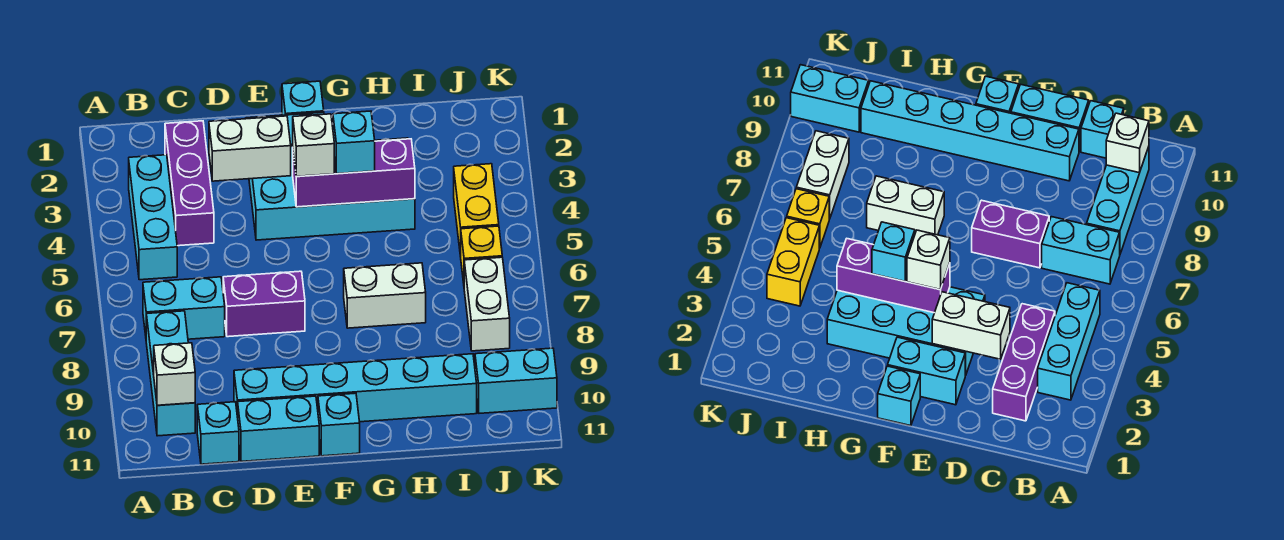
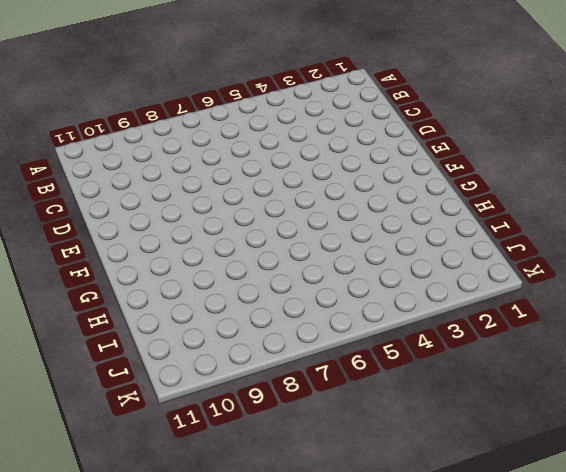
none -> cyan brick B3:B5 level 1
none -> cyan brick B7:C7 level 1
none -> cyan brick B8:B10 level 1

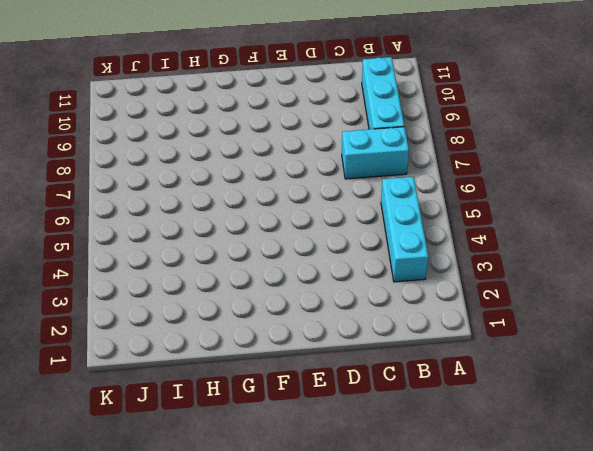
none -> purple brick C2:C4 level 1
none -> cyan brick C11 level 1
none -> purple brick D7:E7 level 1

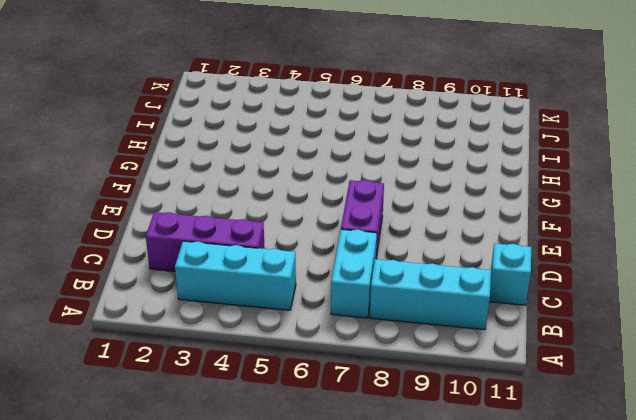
none -> cyan brick D10:I10 level 1
none -> cyan brick D11:E11 level 1
none -> cyan brick E2:F2 level 1

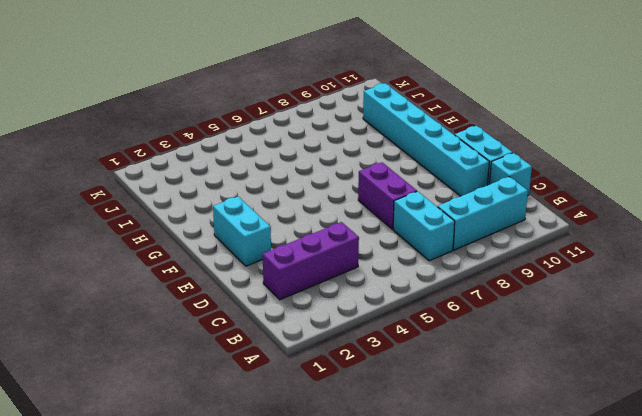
none -> cyan brick B3:B5 level 1
none -> cyan brick E3:H4 level 1
none -> cyan brick F1 level 1

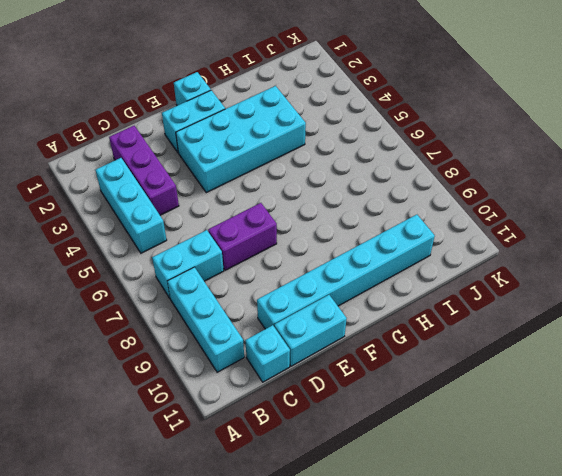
none -> cyan brick F11 level 1
none -> white brick G7:H7 level 1
none -> yellow brick J4:J5 level 1

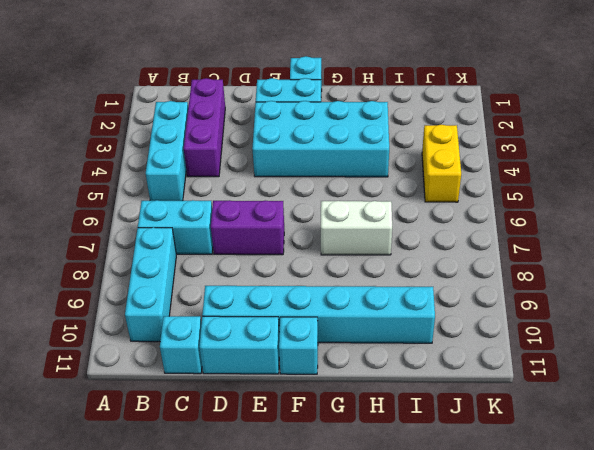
none -> yellow brick J6 level 1
none -> white brick J7:J8 level 1
none -> cyan brick J10:K10 level 1

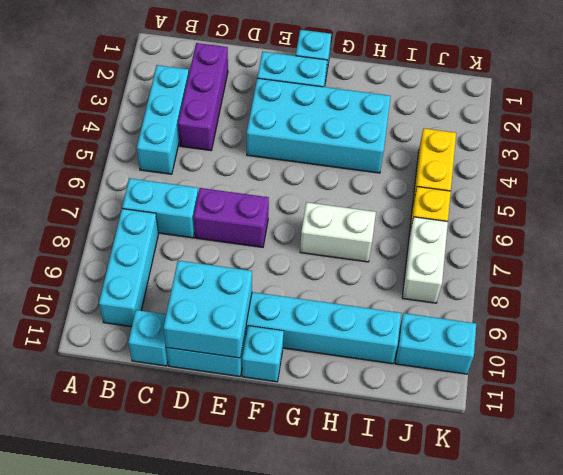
cyan brick D10:E11 level 2 -> none
none -> white brick B10 level 2
none -> white brick D3:E3 level 2
none -> purple brick F4:H4 level 2

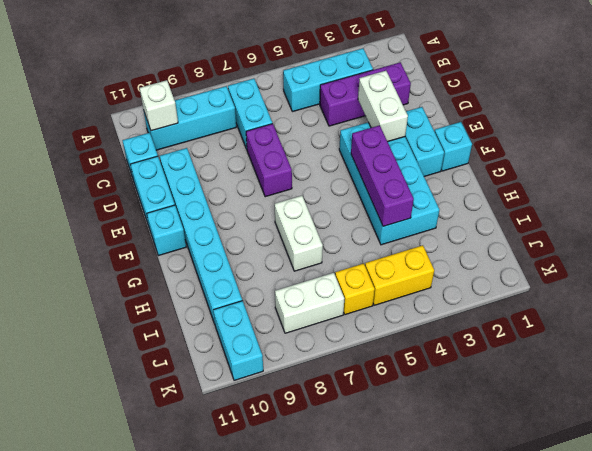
none -> white brick F4 level 3
none -> cyan brick G4 level 3

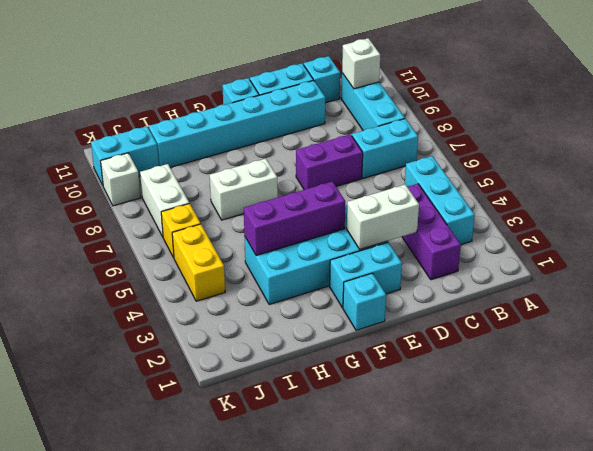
white brick K9 level 1 -> white brick F4 level 3
none -> cyan brick G4 level 3

